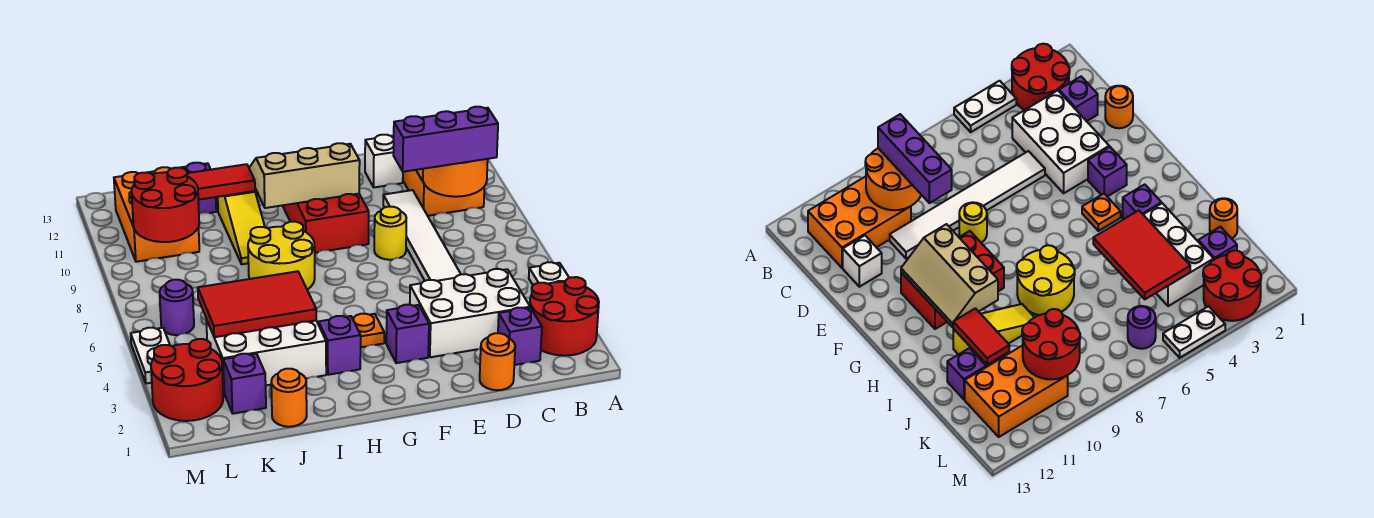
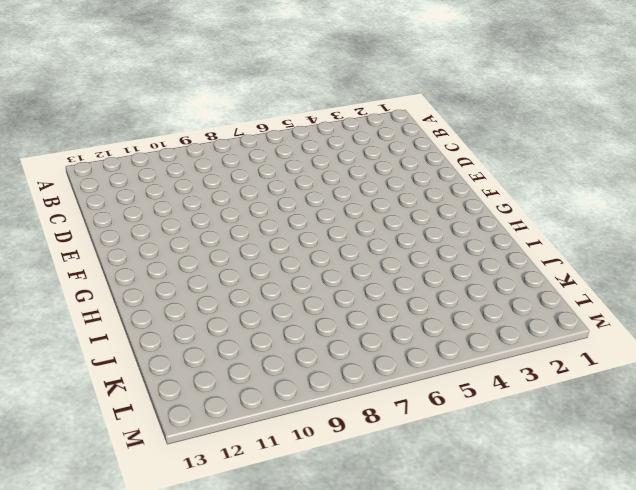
none -> red round brick A2:B3 level 1
none -> white plate A4:A5 level 1
none -> orange brick B10:C12 level 1

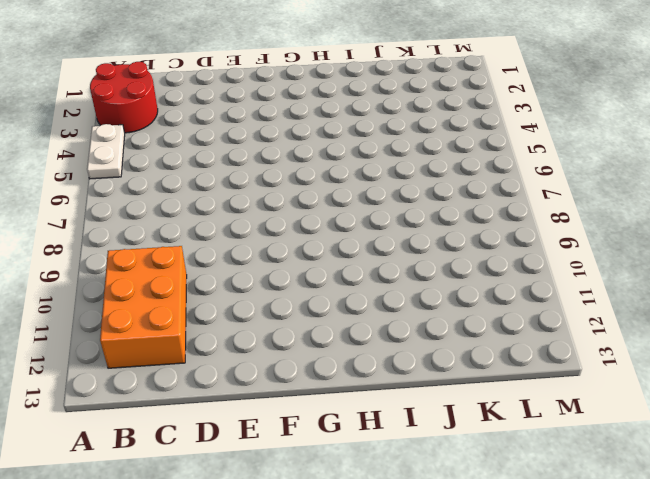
none -> purple brick C2 level 1
none -> white brick C3:E4 level 1
none -> orange round brick D1 level 1

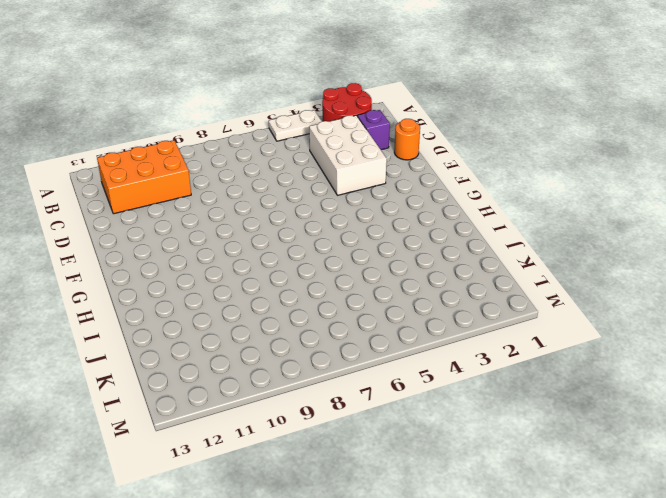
none -> white tile D5:D10 level 1
none -> white brick D12 level 1
none -> yellow round brick E8 level 1

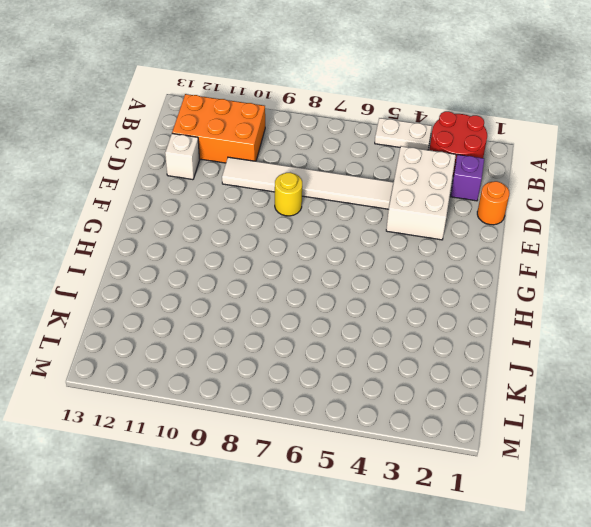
none -> purple brick F3 level 1
none -> red brick F9:G11 level 1
none -> orange plate G4 level 1

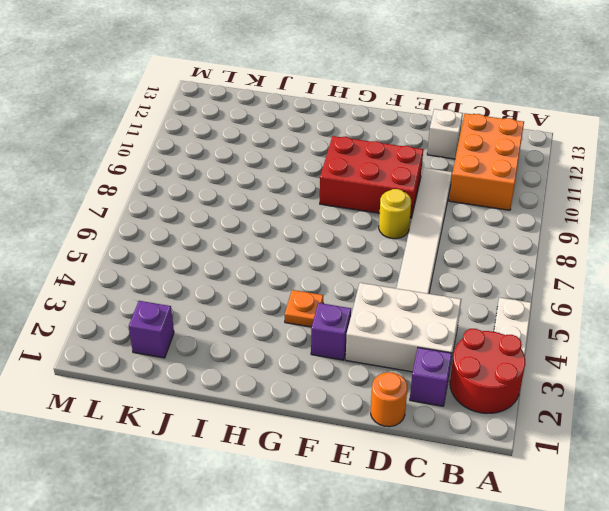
red brick E9:G10 level 1 -> red brick F9:G11 level 1
none -> purple brick H3 level 1
none -> yellow round brick H7:I8 level 1
none -> white brick I3:K4 level 1

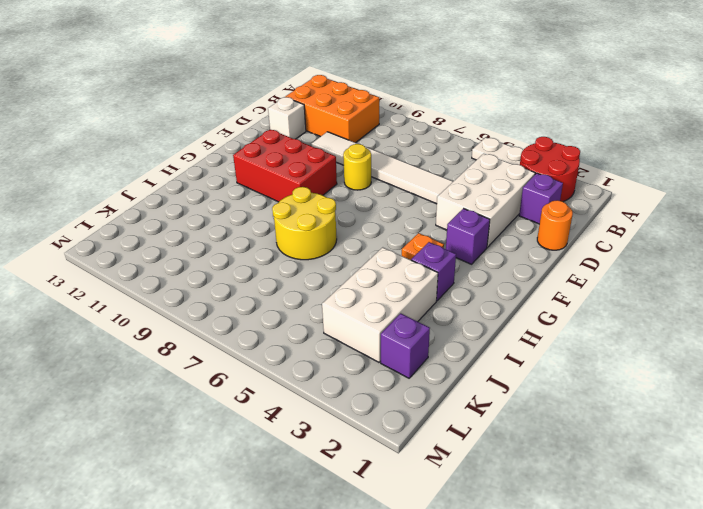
none -> yellow slope I9:I11 level 1 top 11
none -> orange round brick J1 level 1
none -> purple brick J12 level 1

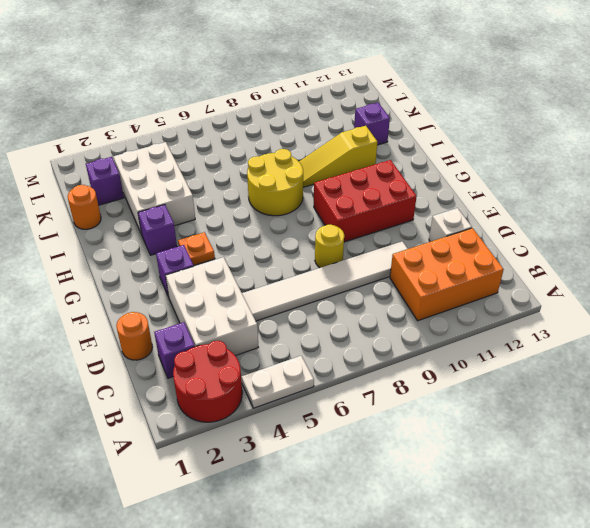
none -> orange brick K10:L12 level 1
none -> red round brick L2:M3 level 1
none -> purple round brick L6 level 1

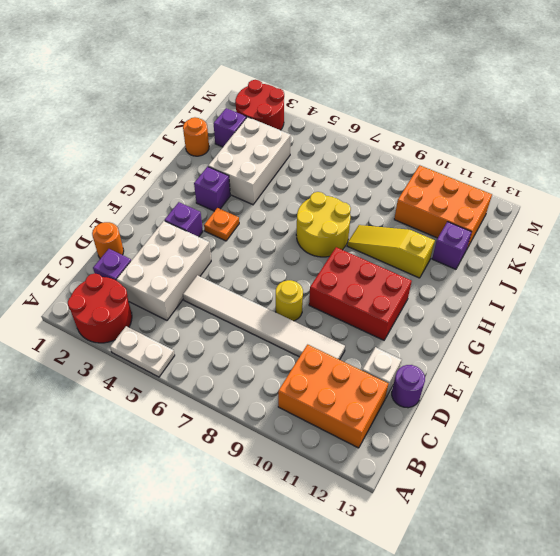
purple round brick D13 level 1 -> purple round brick L6 level 1
none -> white plate M4:M5 level 1
none -> orange round brick B9:C10 level 2
none -> tan slope F10:H11 level 2 top 10

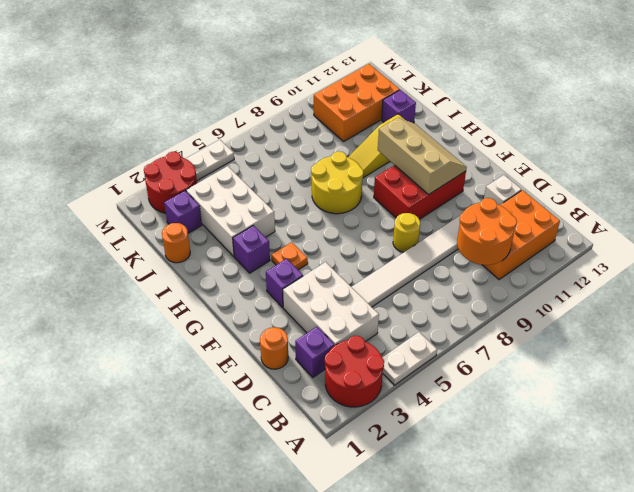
none -> purple round brick L6 level 1
none -> red tile I4:K5 level 2
none -> red tile I11:J11 level 2

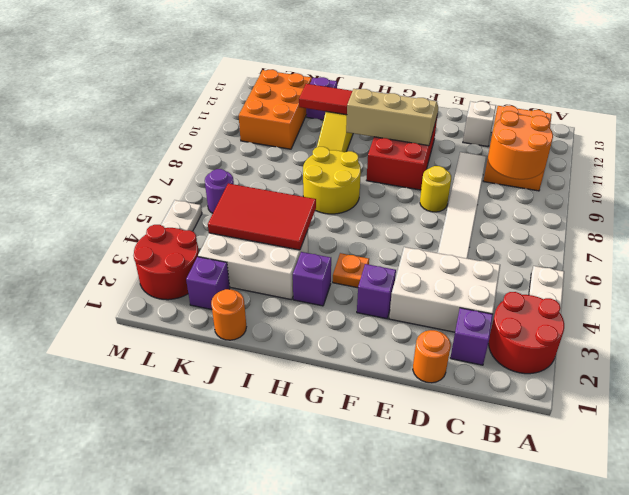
none -> red round brick K9:L10 level 2
none -> purple brick B9:D9 level 3

